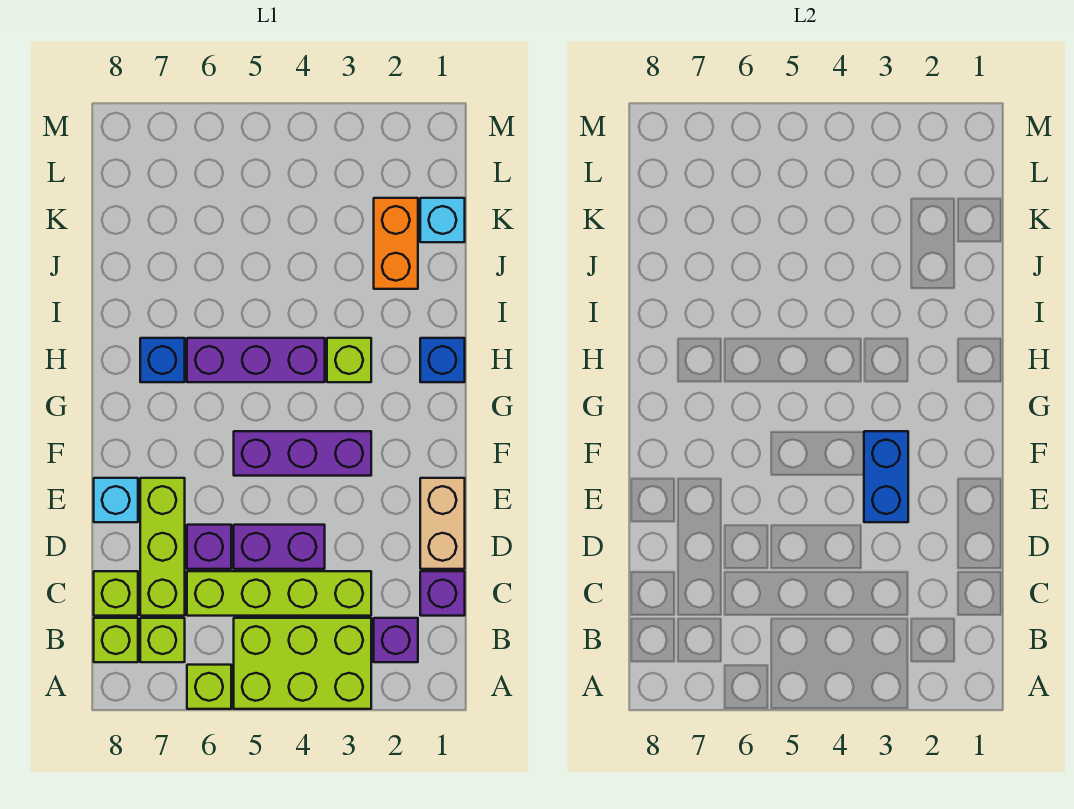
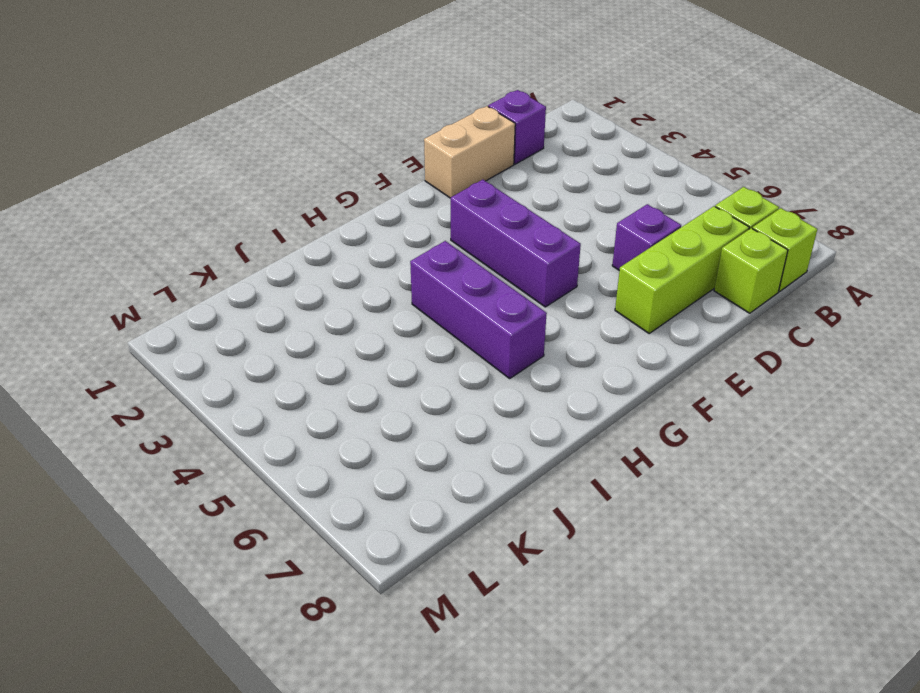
none -> lime brick A3:B5 level 1
none -> lime brick A6 level 1
none -> purple brick B2 level 1

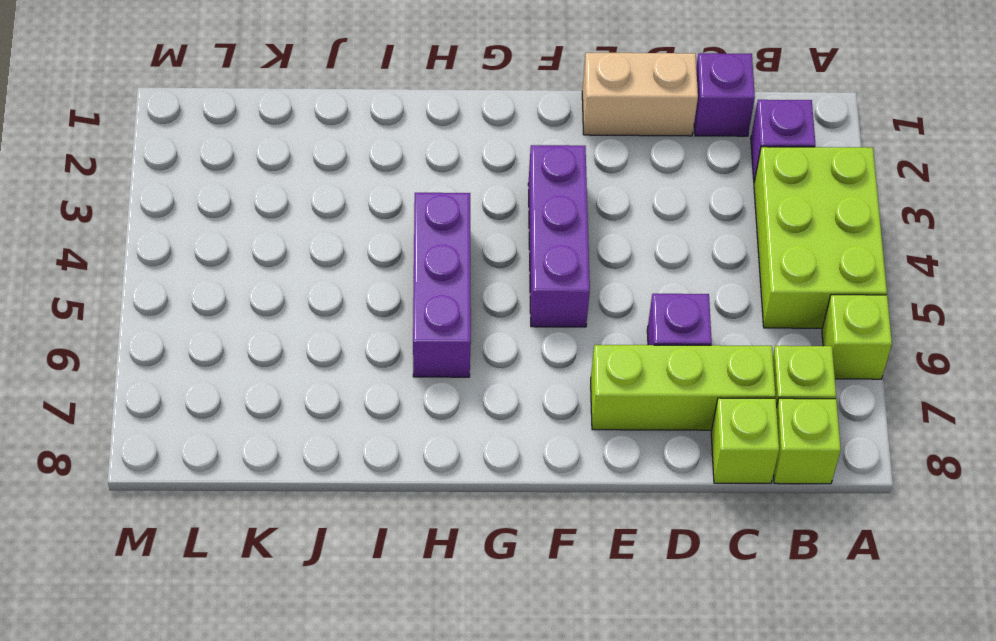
none -> lime brick C3:C6 level 1
none -> purple brick D4:D5 level 1
none -> cyan brick E8 level 1

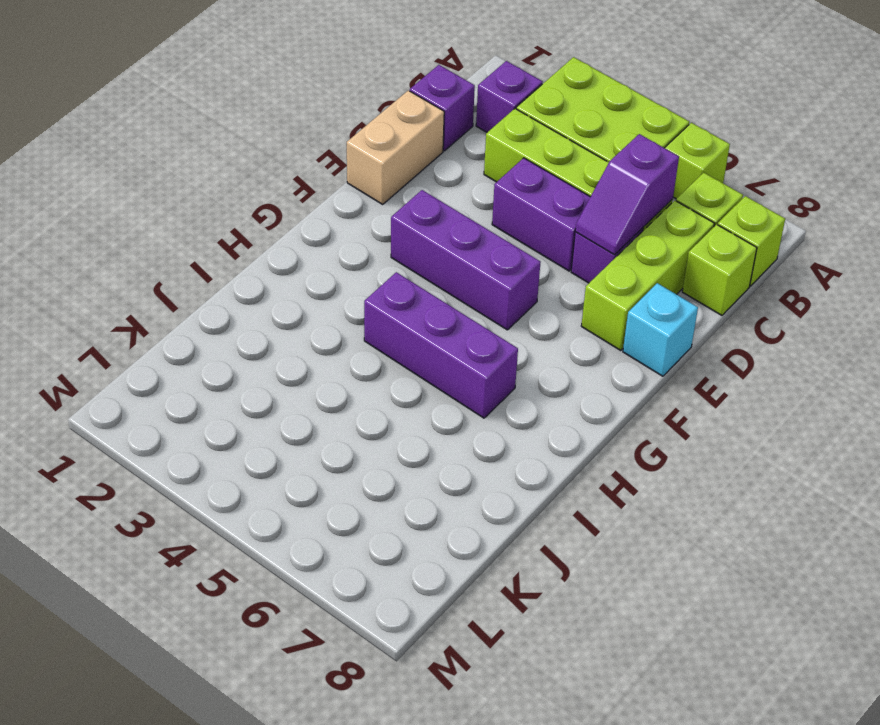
purple slope C6:D6 level 2 top C -> none
none -> blue brick H1 level 1
none -> lime brick H3 level 1
none -> blue brick H7 level 1

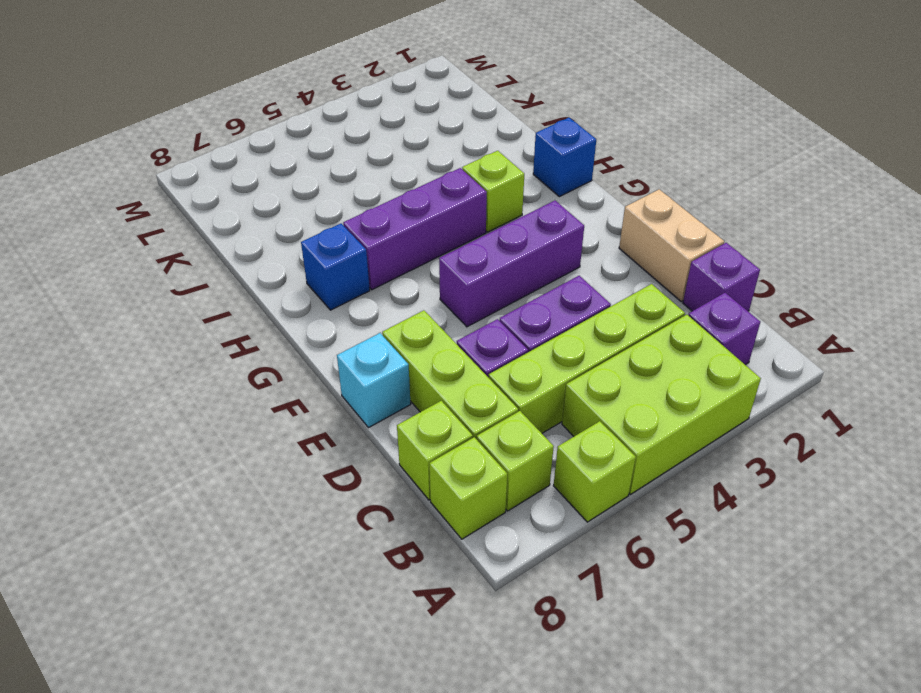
none -> orange brick J2:K2 level 1
none -> cyan brick K1 level 1
none -> blue brick E3:F3 level 2

